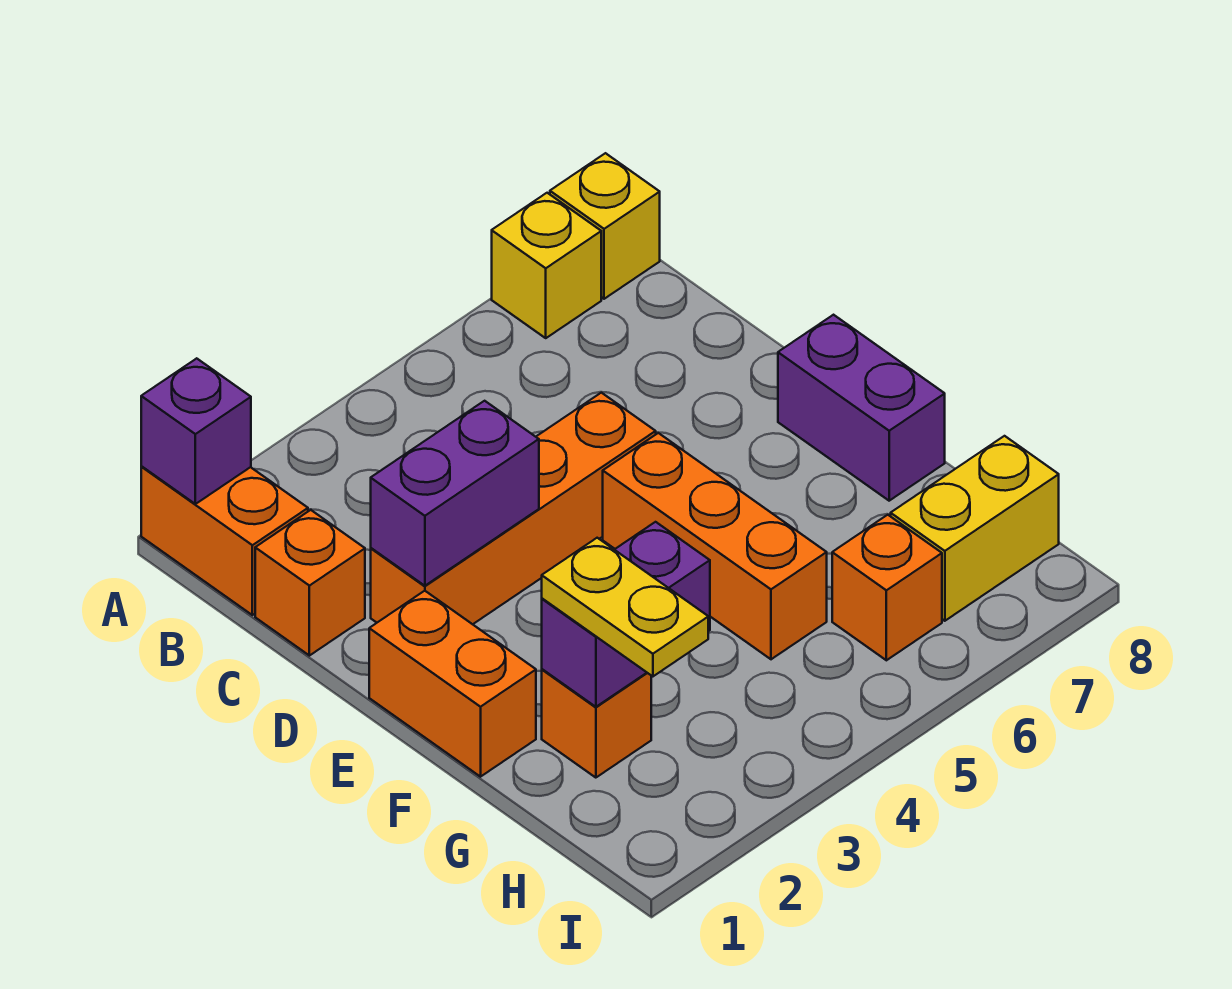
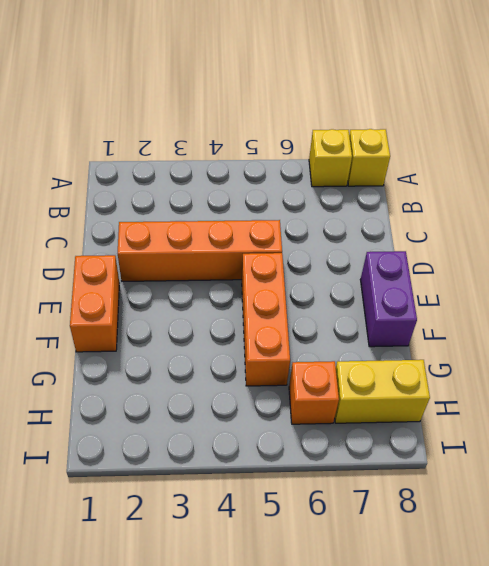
none -> orange brick A1:B1 level 1
none -> orange brick C1 level 1
none -> orange brick G2 level 1

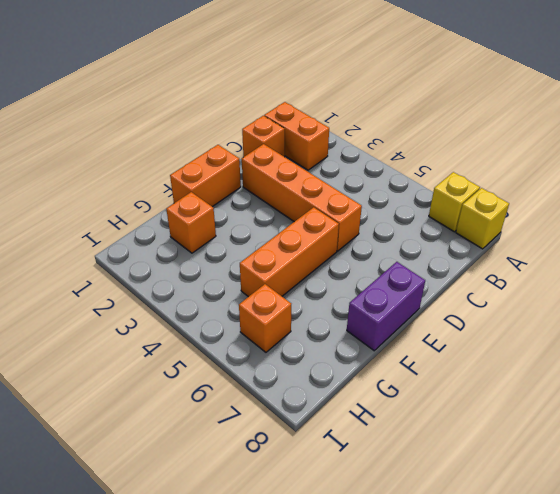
orange brick B1:B2 level 1 -> orange brick A1:B1 level 1
none -> yellow brick H7:H8 level 1
none -> purple brick A1 level 2
none -> purple brick D2:D3 level 2

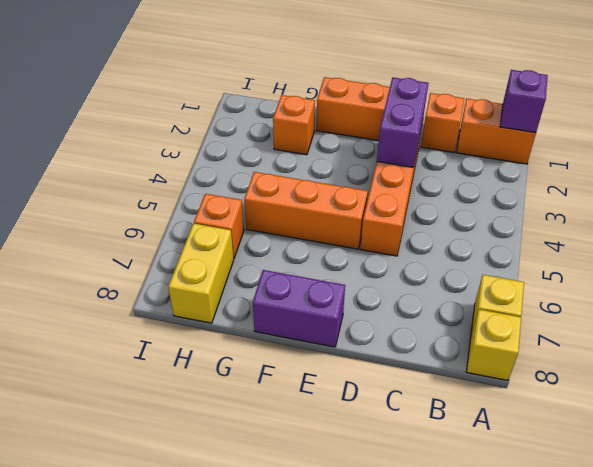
none -> purple brick G2:G3 level 2
none -> yellow plate G2:H2 level 3

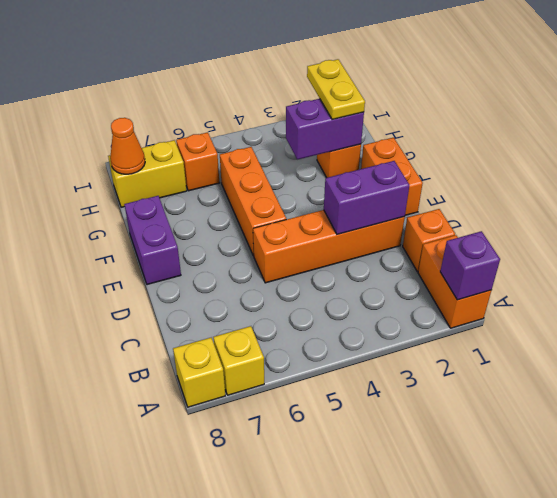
orange cone H8 level 2 -> none

